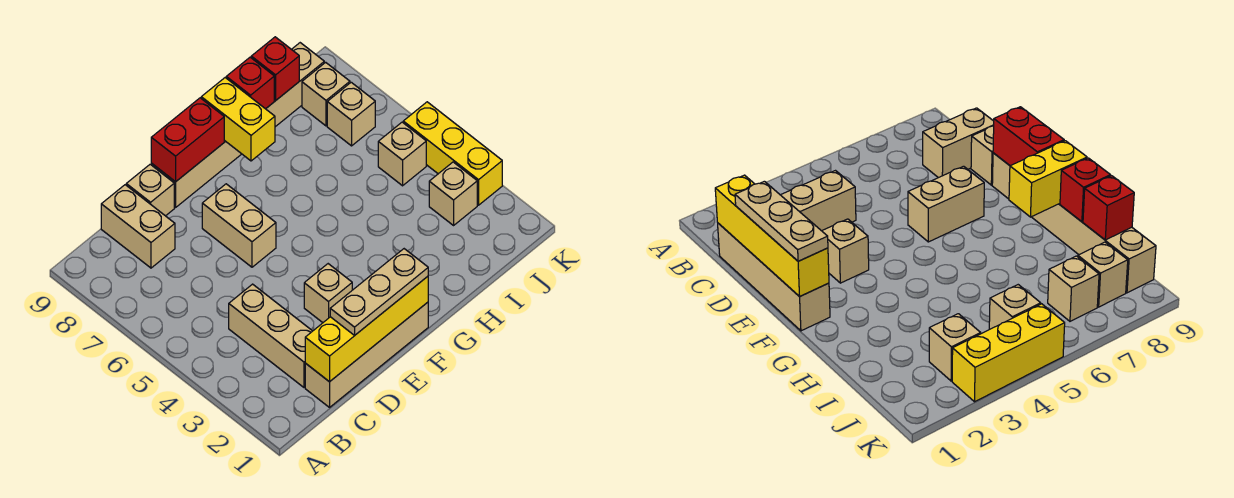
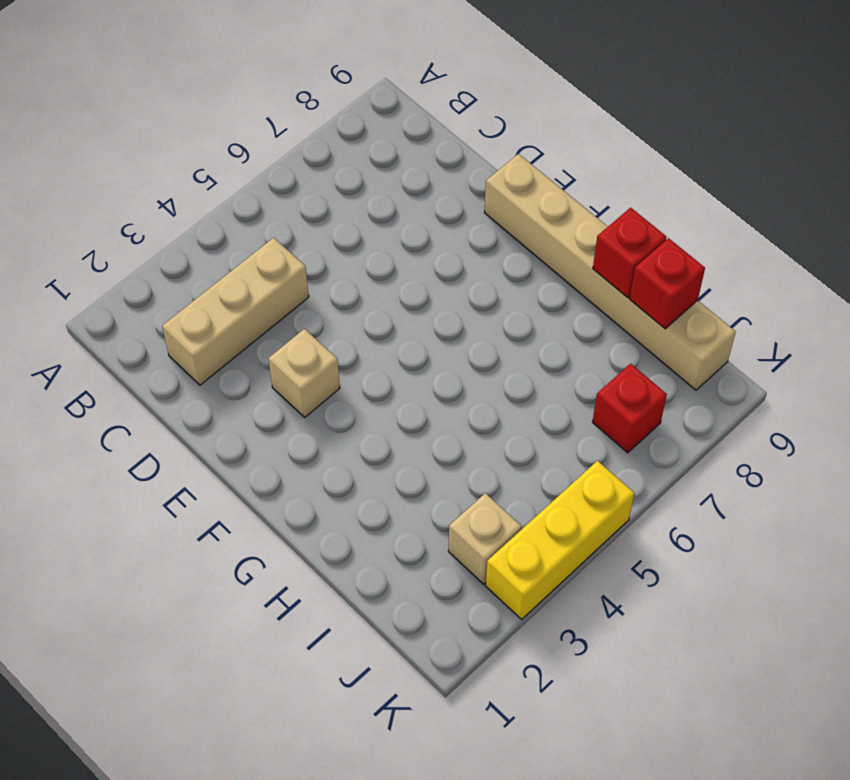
red brick J7 level 1 -> tan brick J7 level 1
none -> tan brick C1:F1 level 1
none -> tan brick C8:C9 level 1
none -> tan brick D9 level 1

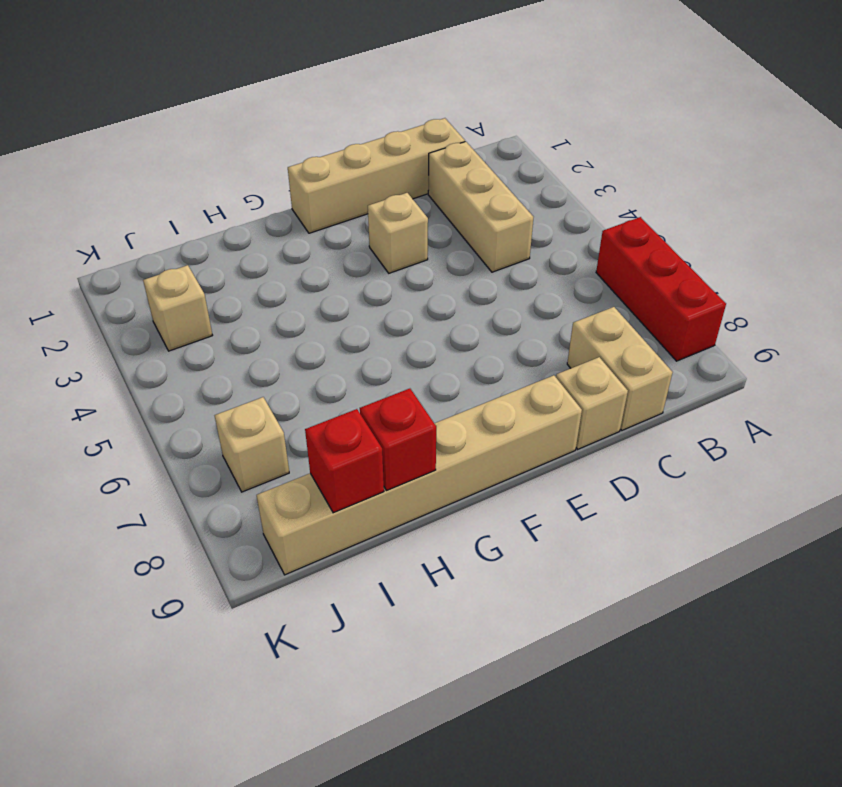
red brick A6:A8 level 1 -> none
none -> tan brick E6:E7 level 1
none -> tan brick J5 level 1
none -> tan brick J8 level 1

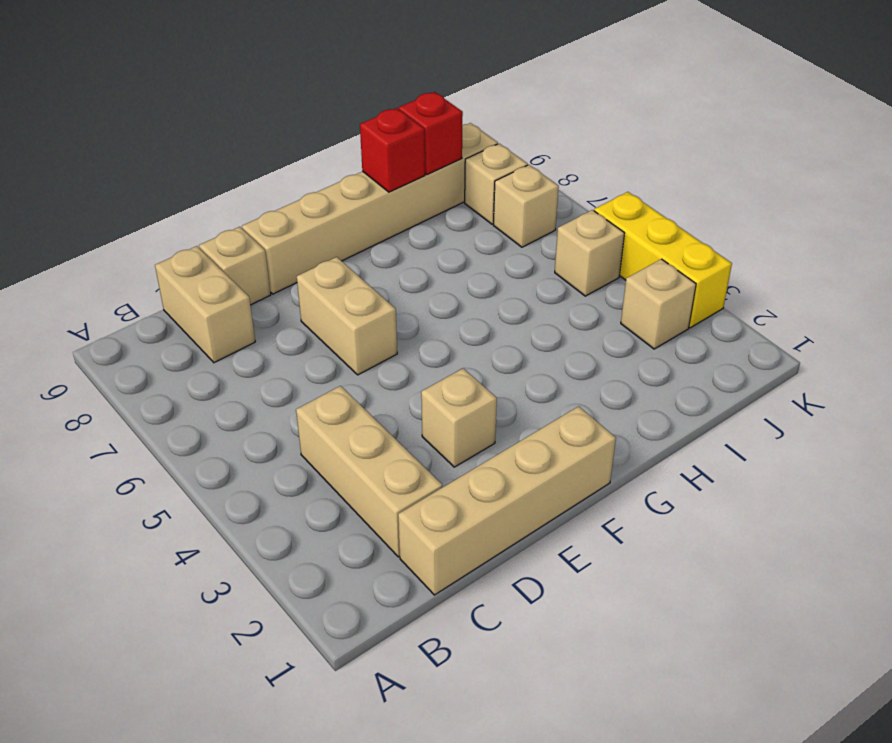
none -> yellow brick C1:F1 level 2
none -> red brick E9:F9 level 2
none -> yellow brick G8:G9 level 2

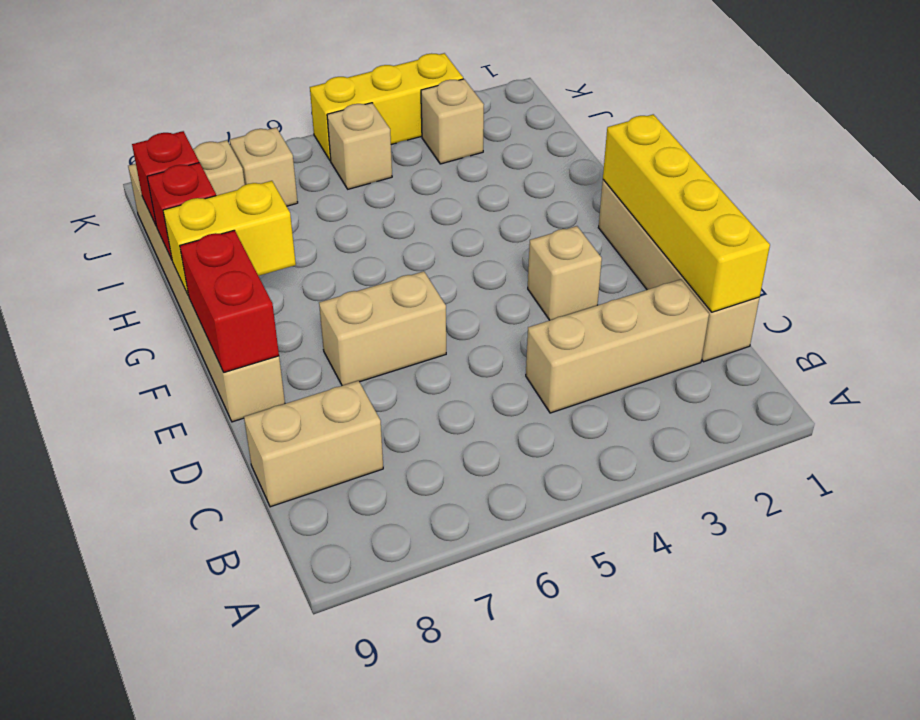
none -> tan brick D9 level 1
none -> tan plate D1:F1 level 3

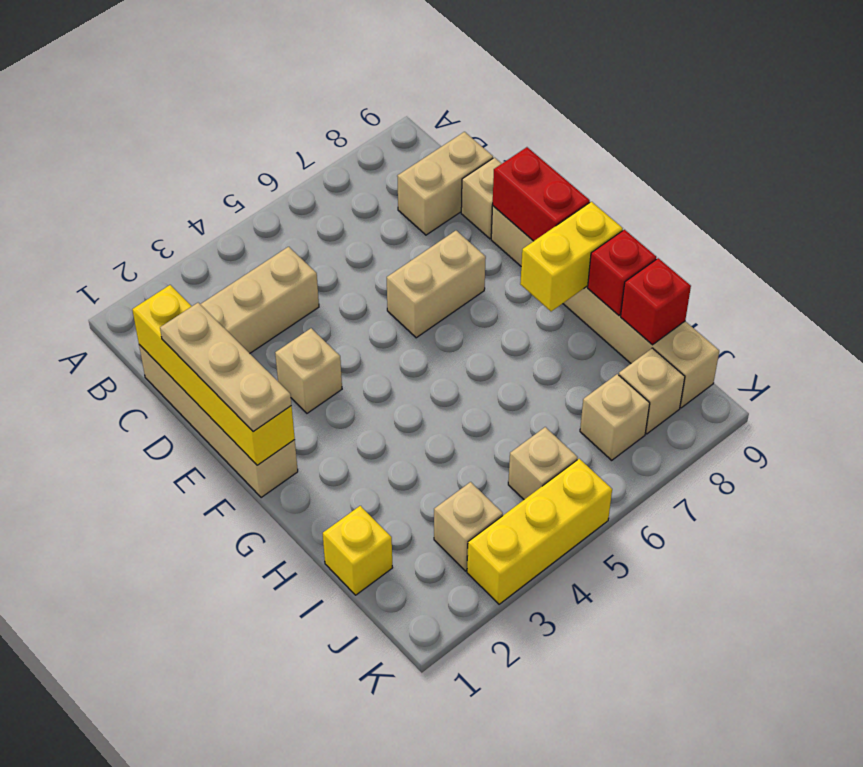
yellow brick I1 level 1 -> none

